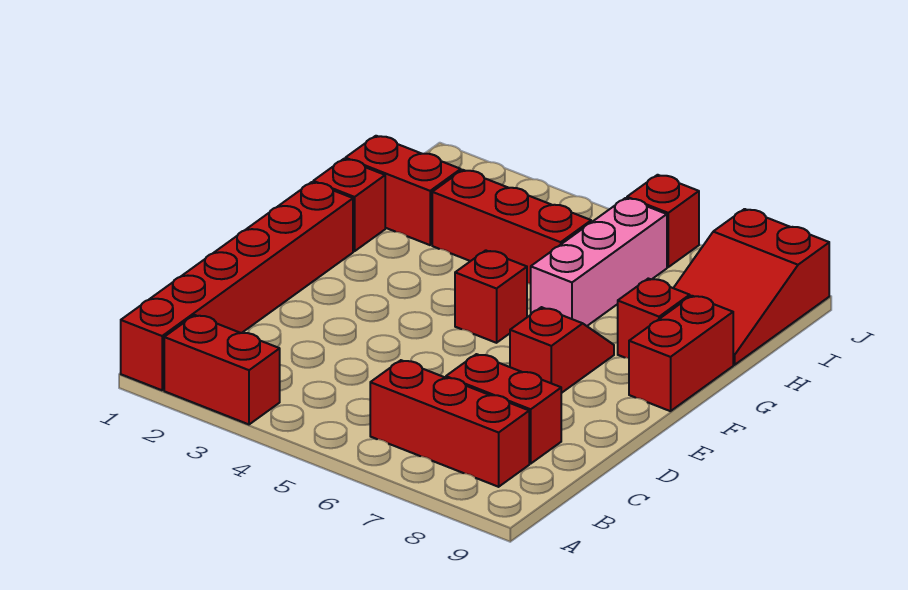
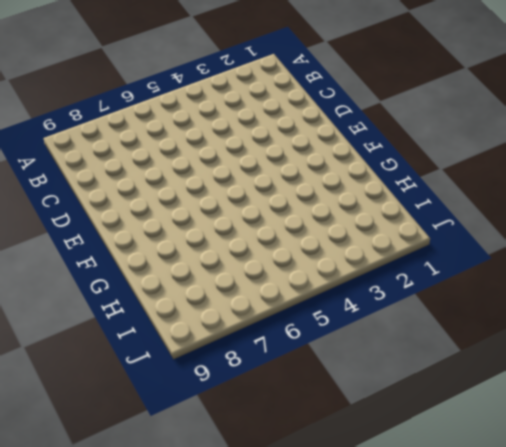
none -> red brick A1:F1 level 1
none -> red brick A2:A3 level 1
none -> red brick B6:B8 level 1

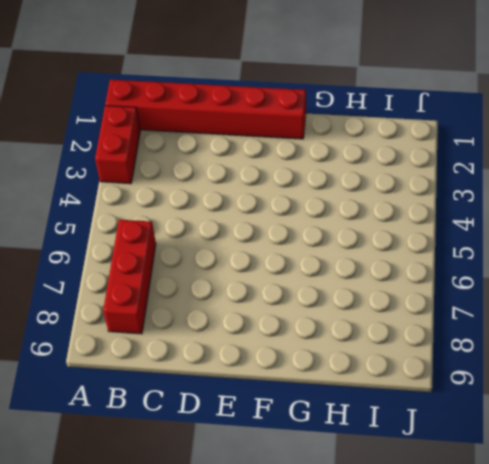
none -> red brick C7:C8 level 1
none -> red slope E7:F7 level 1 top E
none -> red brick F5 level 1

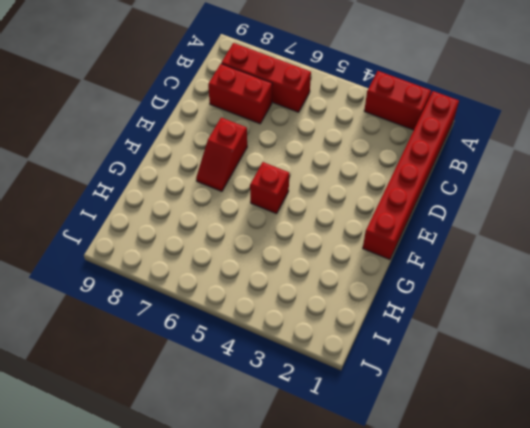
none -> red brick F9:G9 level 1
none -> red brick G1 level 1
none -> pink brick G6:I6 level 1

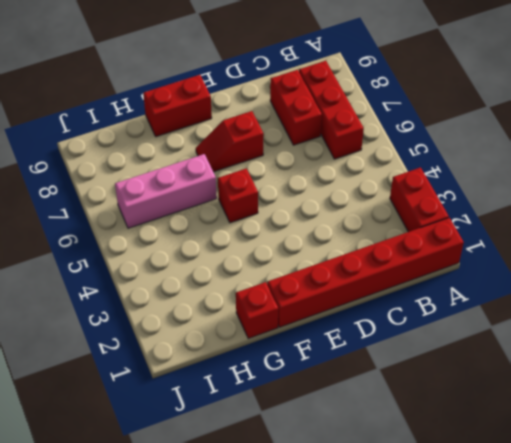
none -> red brick G8 level 1
none -> red brick H1:H2 level 1
none -> red brick H3:H5 level 1

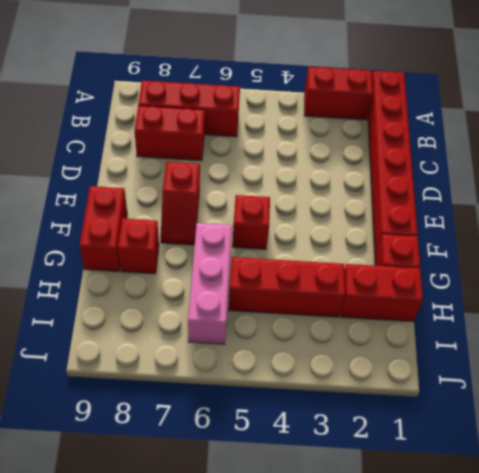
none -> red slope H8:J9 level 1 top J
none -> red brick J6 level 1

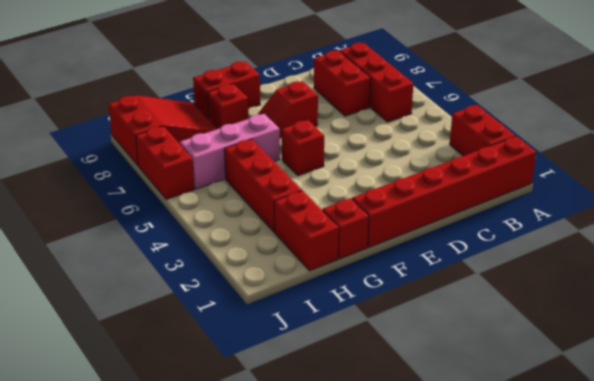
red brick J6:J7 level 1 -> red brick J6 level 1

